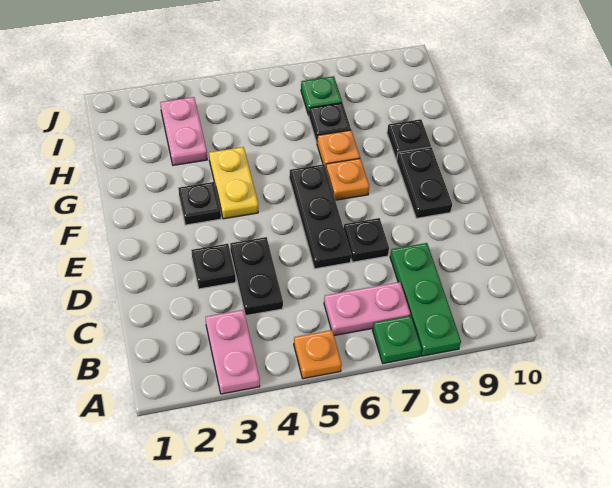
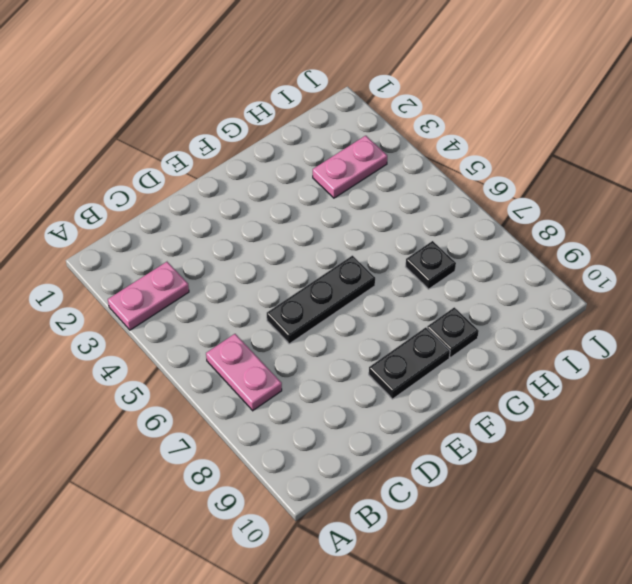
none -> orange plate A5 level 1
none -> green plate A7 level 1
none -> green plate A8:C8 level 1

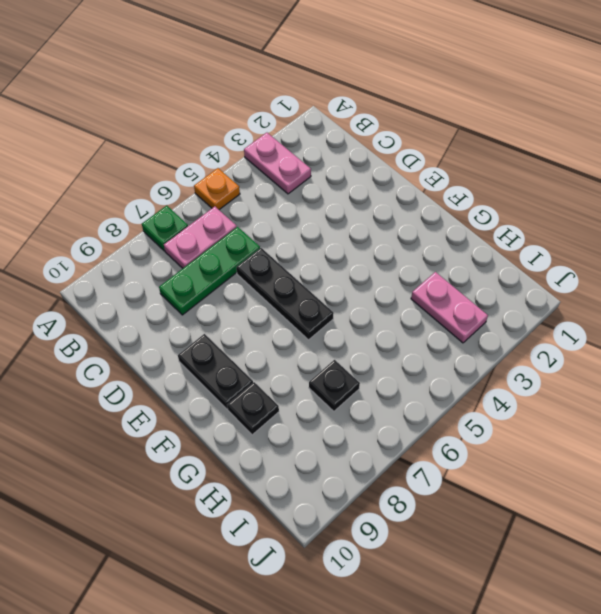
green plate C6:C8 level 1 -> green plate A8:C8 level 1
none -> black plate C4:D4 level 1
none -> black plate D3 level 1
none -> black plate D7 level 1

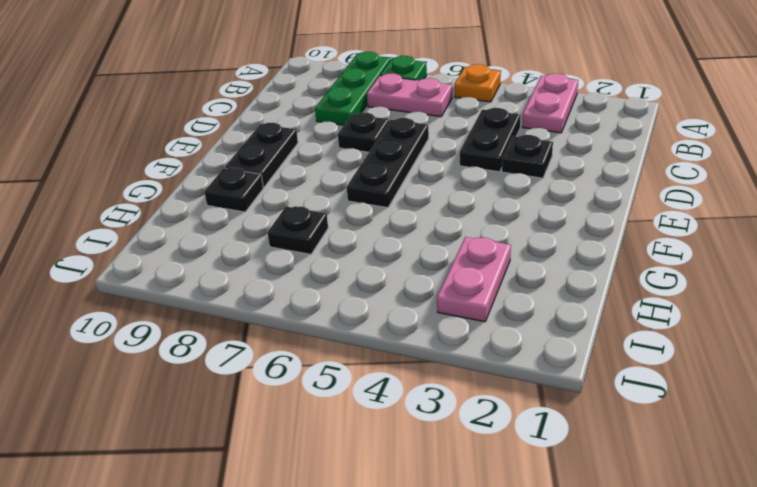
none -> black plate F3 level 1
none -> yellow plate F4:G4 level 1
none -> orange plate F7 level 1

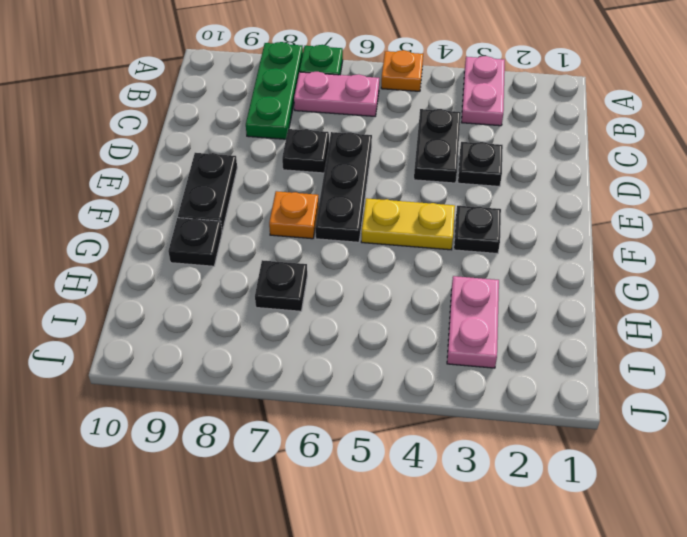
yellow plate F4:F5 level 1 -> yellow plate F4:G4 level 1
none -> orange plate G7 level 1
none -> green plate I7 level 1

